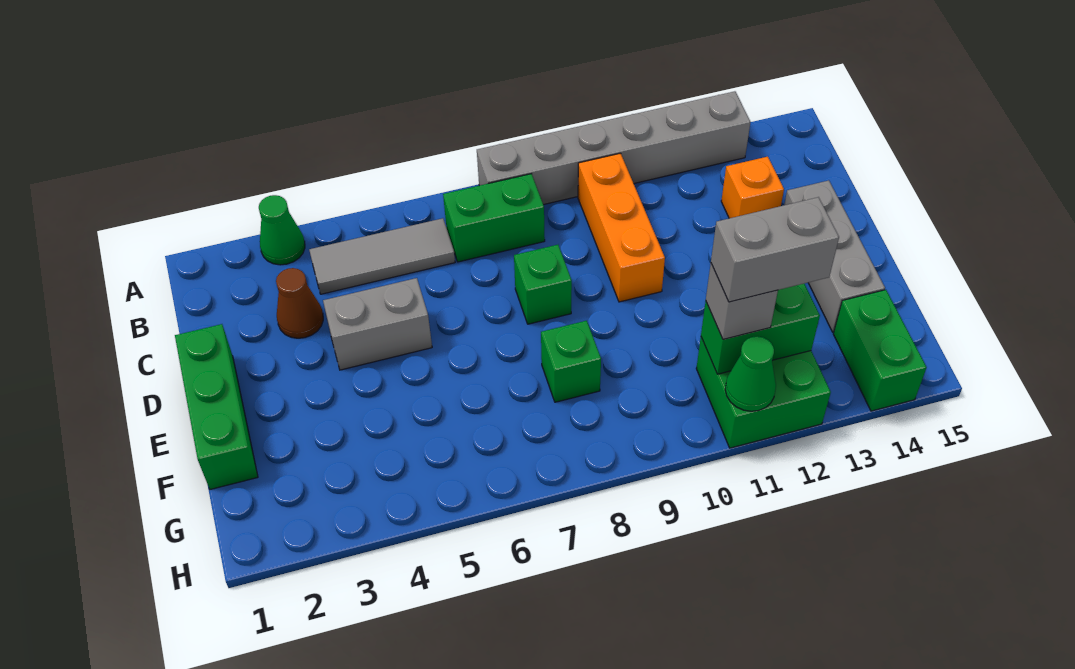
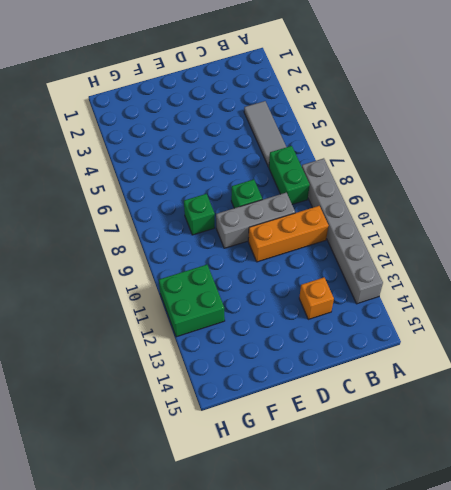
grey brick C9:E9 level 1 -> grey brick D14:F14 level 1
none -> green cone A3 level 1
none -> brown cone C3 level 1
none -> green brick D1:F1 level 1

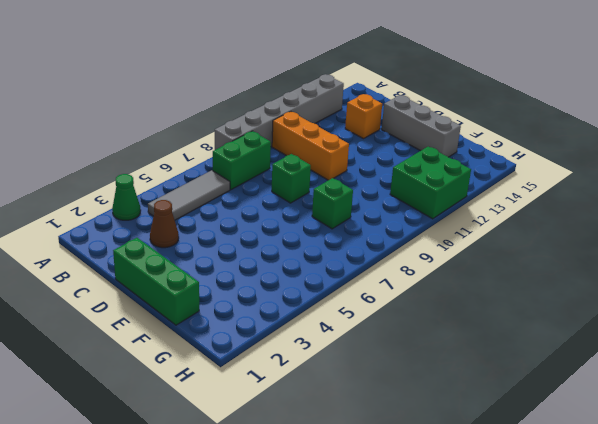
none -> grey brick D4:D5 level 1
none -> green brick G14:H14 level 1
none -> green brick G11:G12 level 2

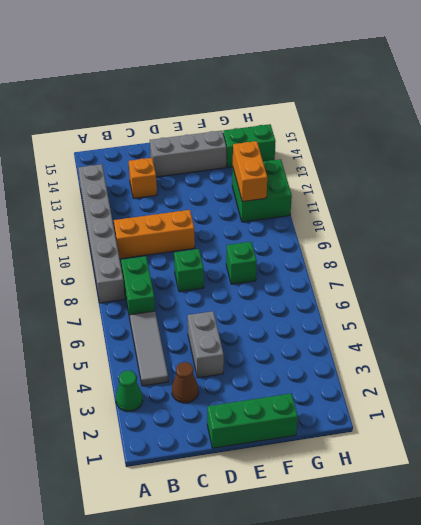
orange brick G11:G12 level 2 -> green brick G11:G12 level 2
none -> green cone H11 level 2
none -> grey brick G11 level 3
none -> grey brick G11:G12 level 4

